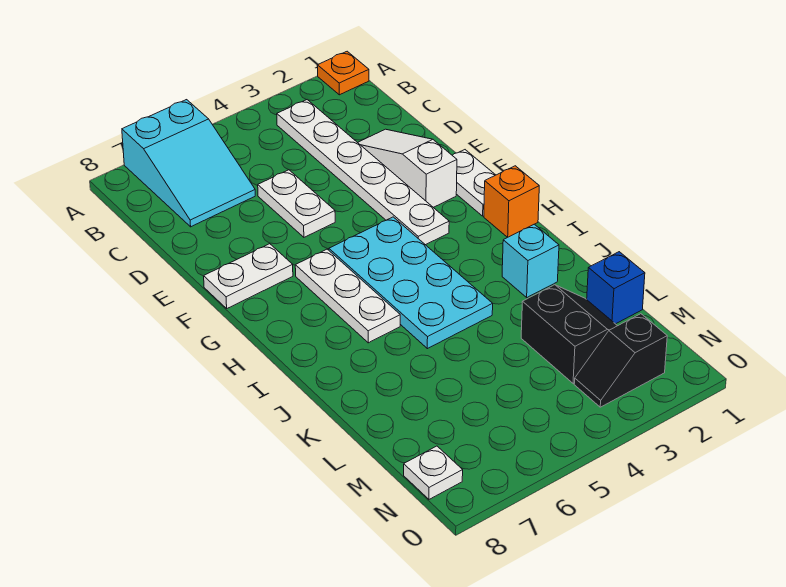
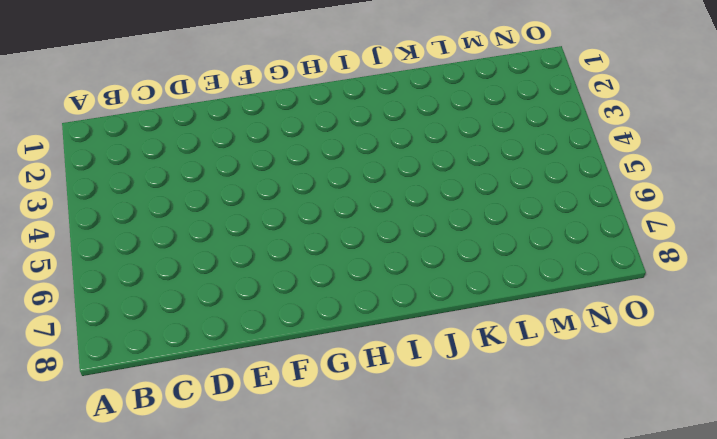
none -> orange plate A1 level 1
none -> cyan slope A6:C7 level 1 top A
none -> white plate B3:G3 level 1

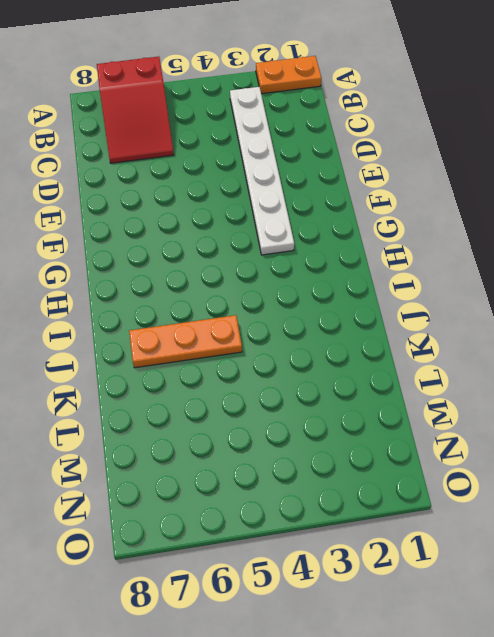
orange plate A1:A2 level 1 -> orange plate A1 level 1
red slope A6:C7 level 1 top A -> cyan slope A6:C7 level 1 top A
orange plate J5:J7 level 1 -> cyan plate G4:J5 level 1
none -> white slope D2:F2 level 1 top F
none -> white plate D5:E5 level 1
none -> white plate F1:G1 level 1

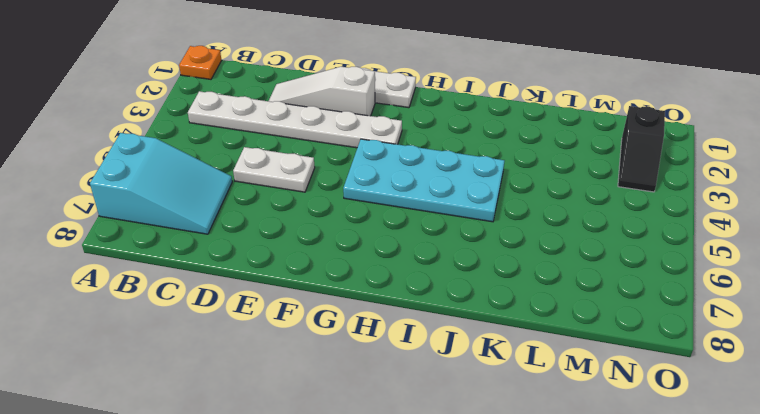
none -> white plate F7:F8 level 1
none -> white plate G6:I6 level 1
none -> orange brick H1 level 1

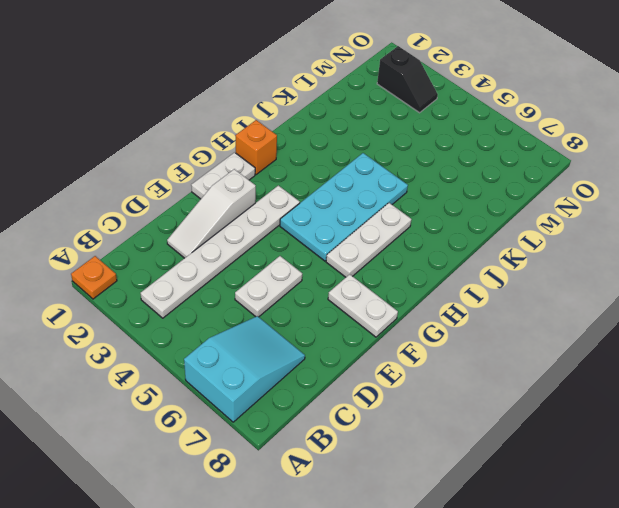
none -> cyan brick J2 level 1
none -> blue brick L1 level 1
none -> black slope L2:M3 level 1 top 3

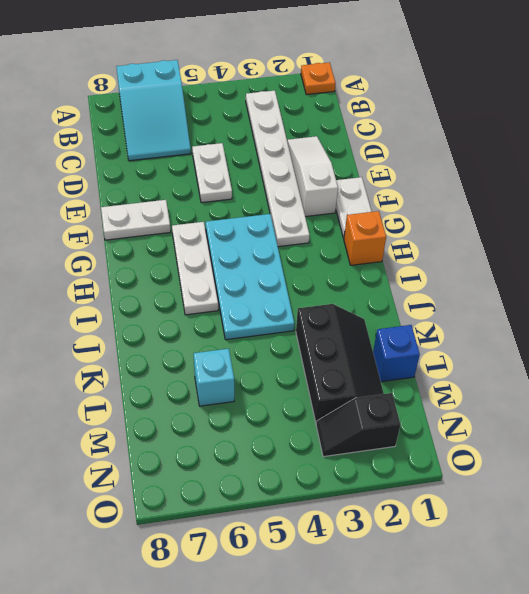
black slope K2:M3 level 1 top 3 -> black slope L2:M3 level 1 top 3
cyan brick L6 level 1 -> cyan brick J2 level 1
none -> white plate N8 level 1

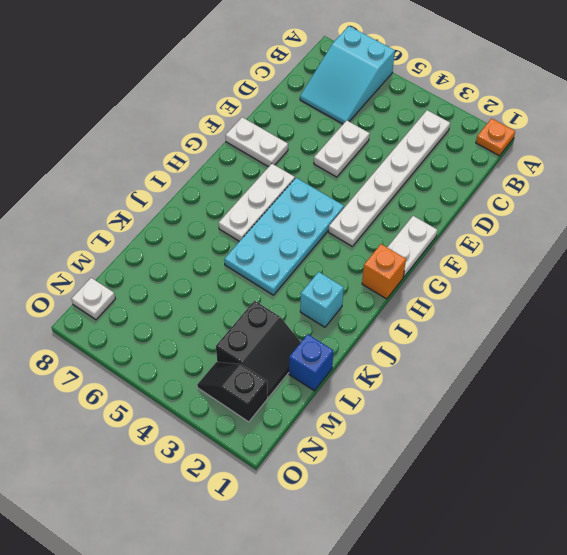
none -> white slope D2:F2 level 1 top F

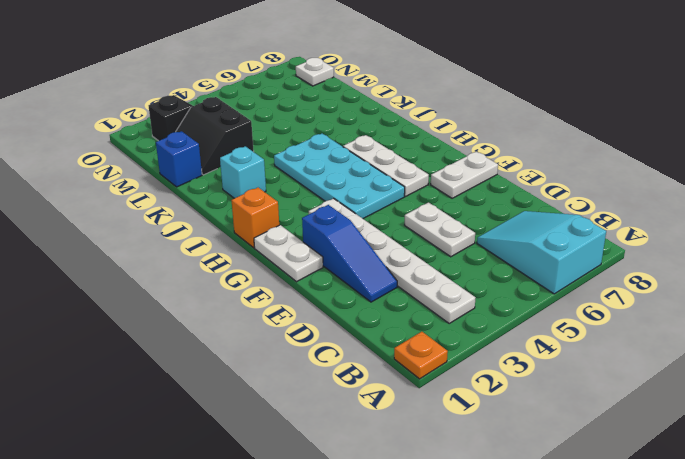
blue slope D2:F2 level 1 top F -> white slope D2:F2 level 1 top F

